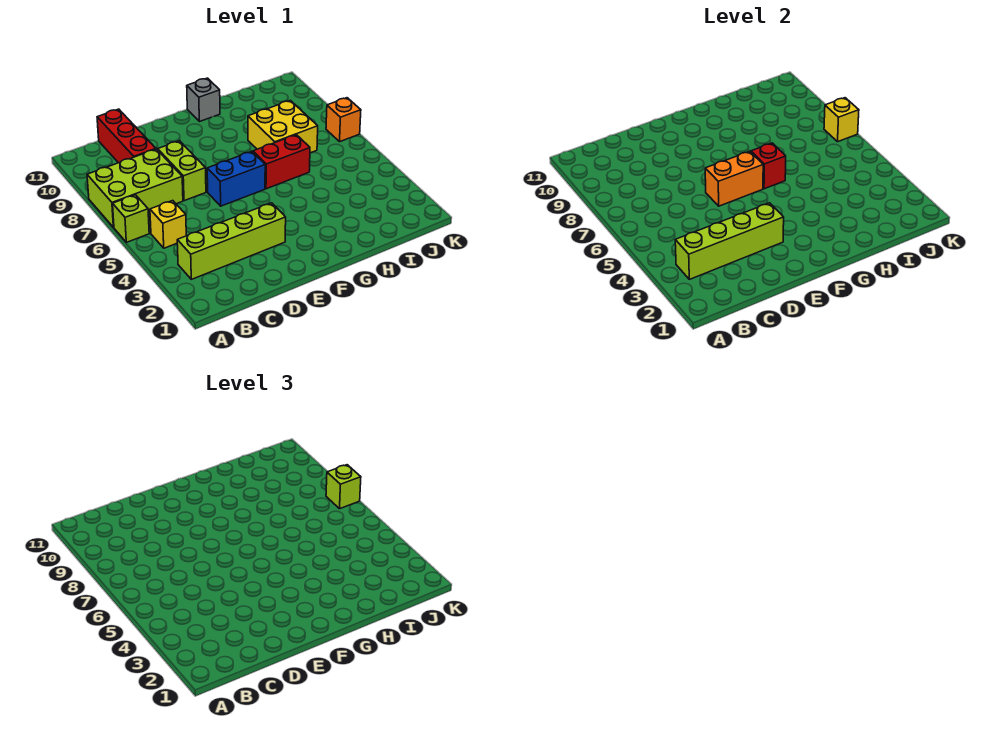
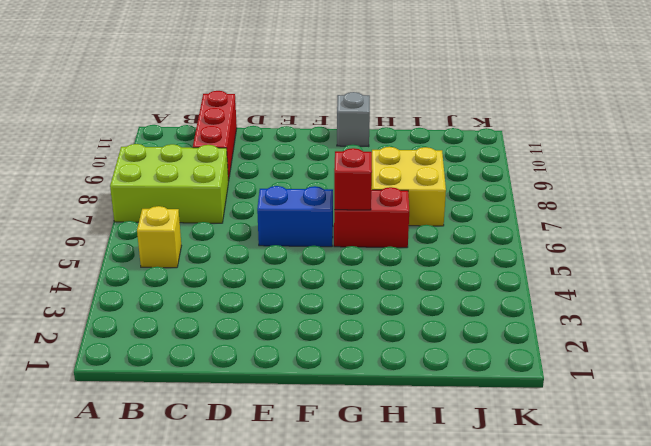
none -> lime brick A6 level 1
none -> lime brick B3:E3 level 1
none -> lime brick D7:D8 level 1

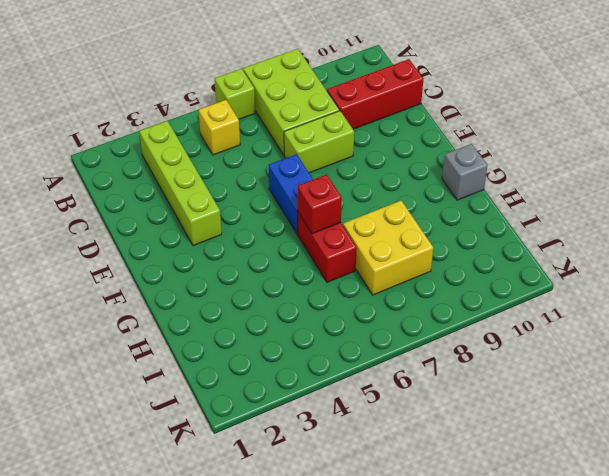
none -> orange brick K7 level 1
none -> lime brick B3:E3 level 2
none -> orange brick E6:F6 level 2

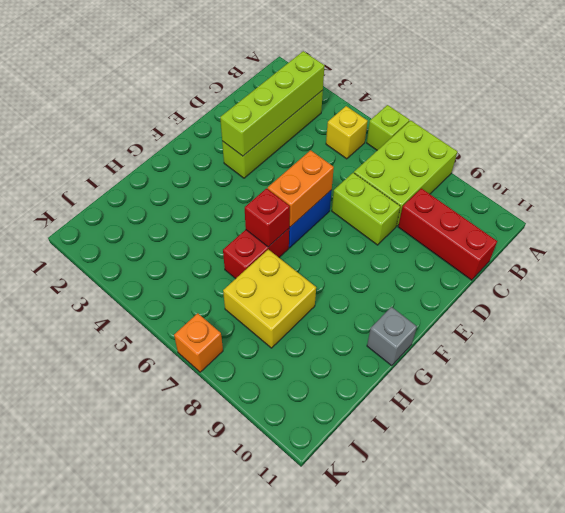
none -> yellow brick K7 level 2
none -> lime brick K7 level 3

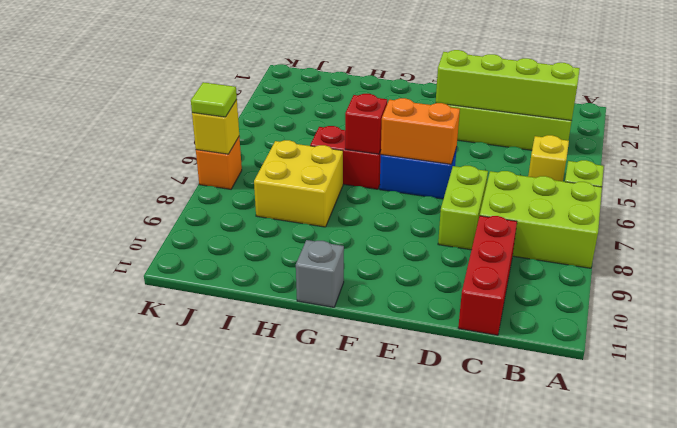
lime tile K7 level 3 -> lime brick K7 level 3

